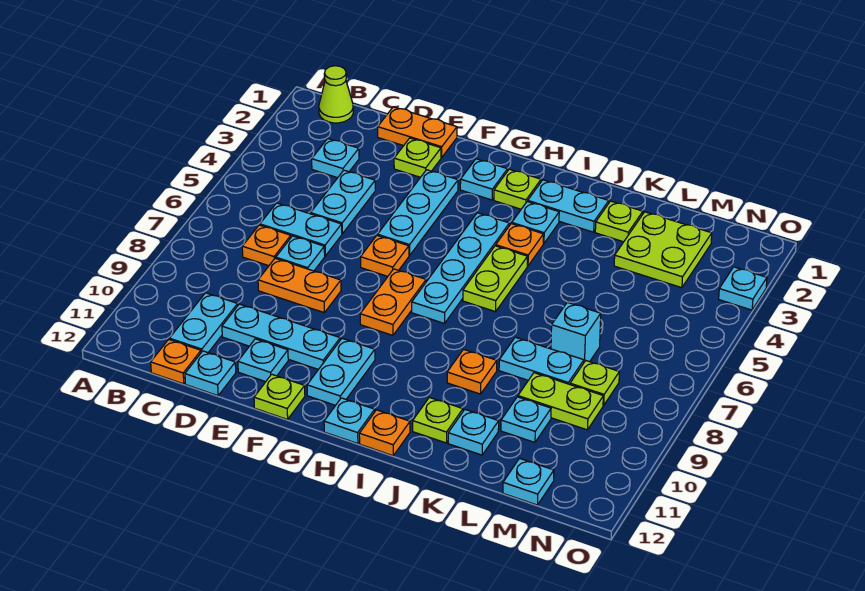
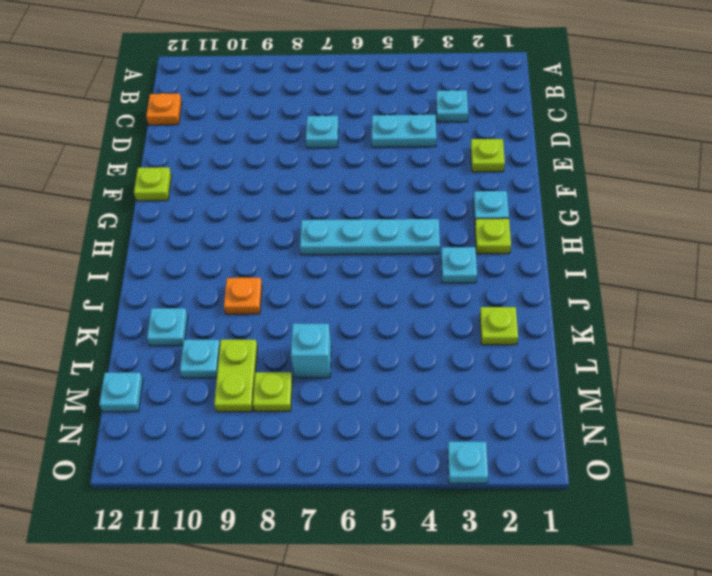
none -> lime cone B1 level 1
none -> cyan plate C6:D6 level 1
none -> orange plate C7 level 1
none -> cyan plate C10:C11 level 1

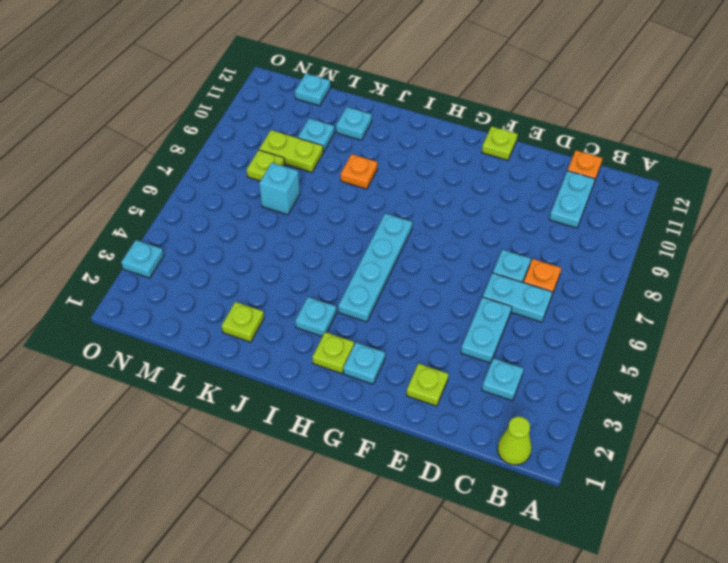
none -> orange plate D1:E1 level 1
none -> orange plate D8:E8 level 1
none -> cyan plate D10:F10 level 1
none -> cyan plate D12 level 1

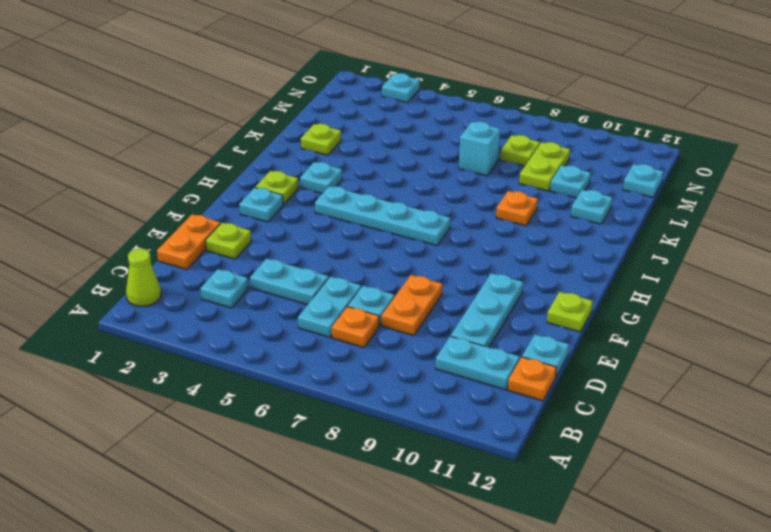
none -> cyan plate E11 level 1
none -> cyan plate F3:F5 level 1
none -> orange plate F6 level 1
none -> orange plate G7:G8 level 1

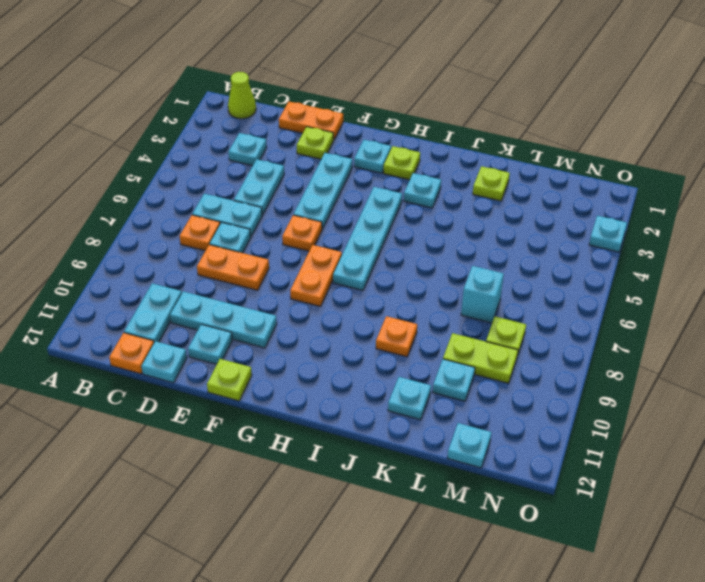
none -> cyan plate G10:G11 level 1
none -> cyan plate H12 level 1
none -> cyan plate I2:J2 level 1
none -> orange plate I4 level 1

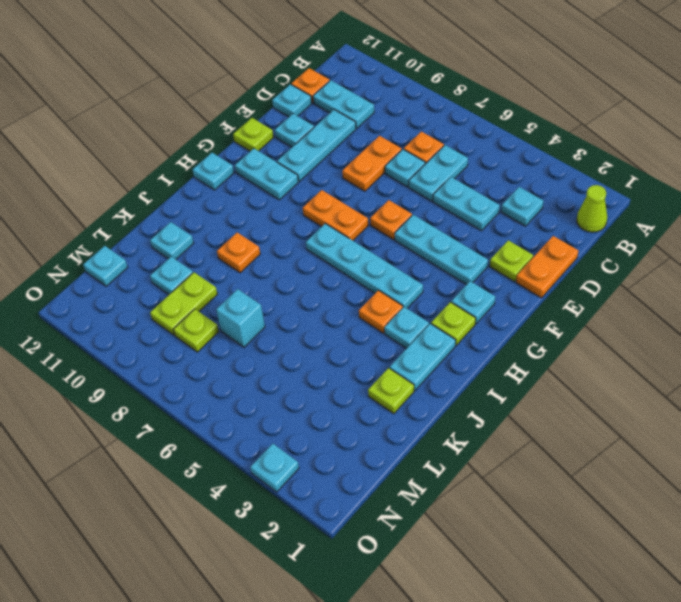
none -> lime plate I5:I6 level 1
none -> orange plate I12 level 1
none -> lime plate J11 level 1
none -> cyan plate K8:L8 level 1

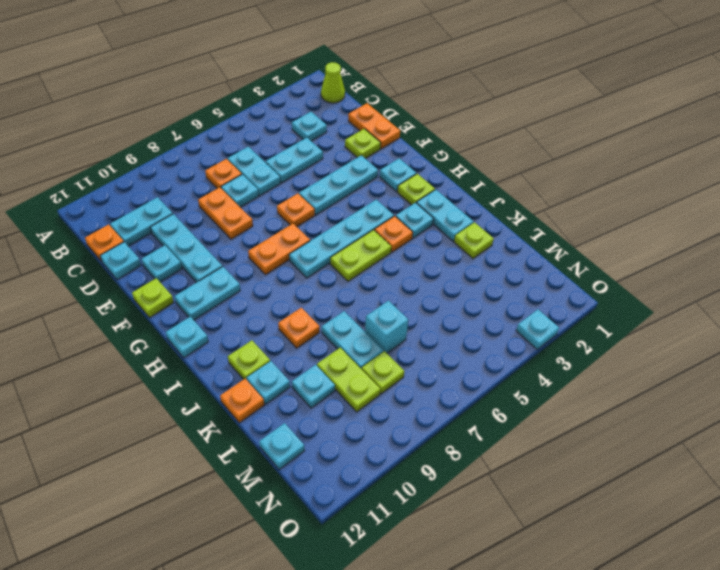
orange plate K12 level 1 -> orange plate I12 level 1
none -> lime plate L2:M3 level 1

